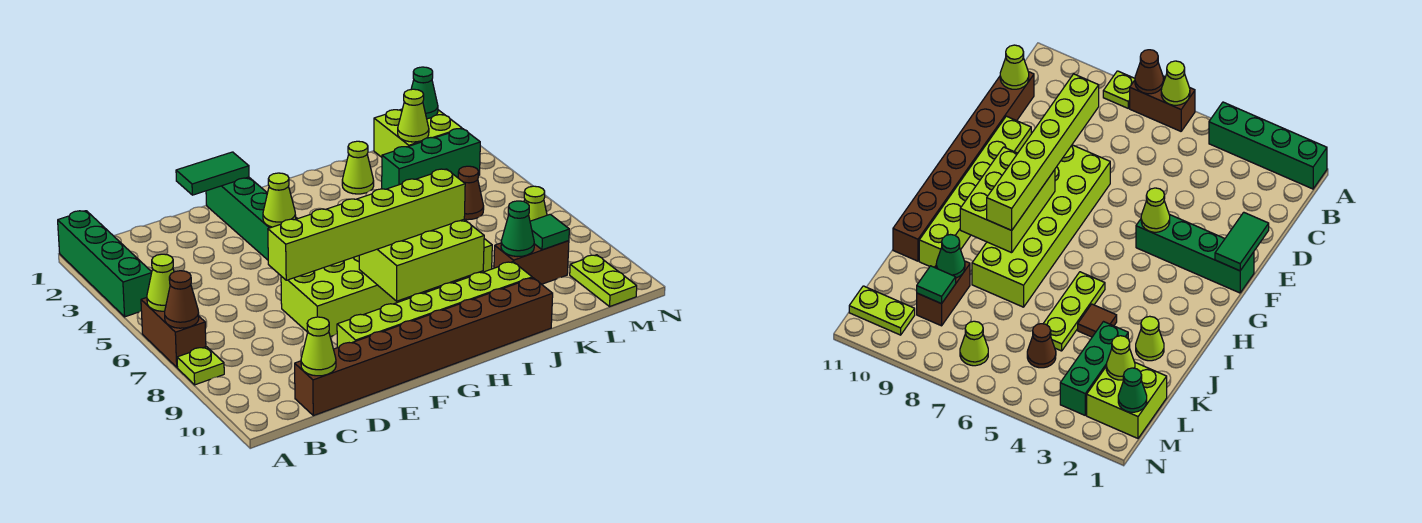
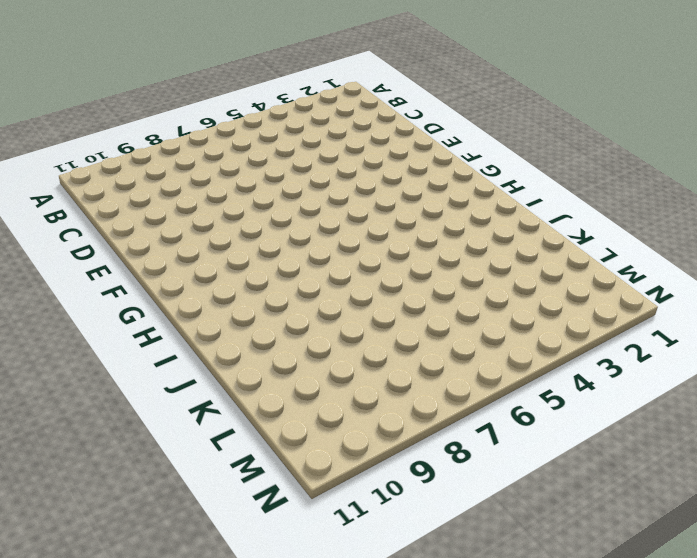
none -> green brick A1:A4 level 1
none -> brown brick A6:A7 level 1
none -> lime plate A8 level 1

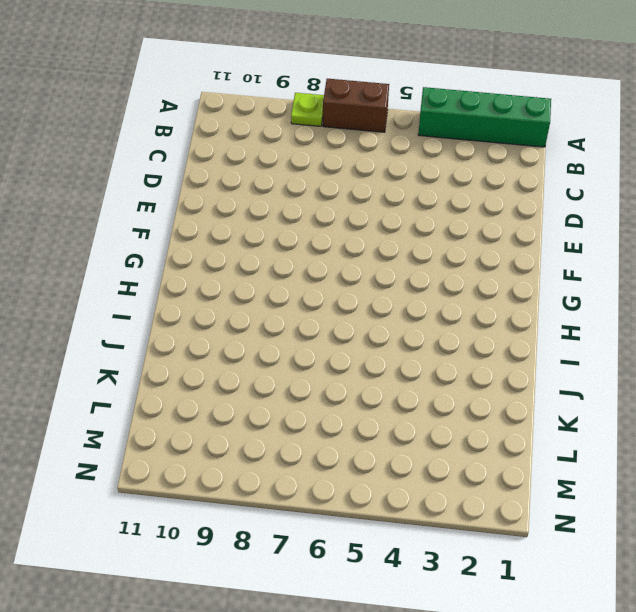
none -> brown brick C11:J11 level 1
none -> lime brick E7:J8 level 1
none -> lime brick E10:J10 level 1

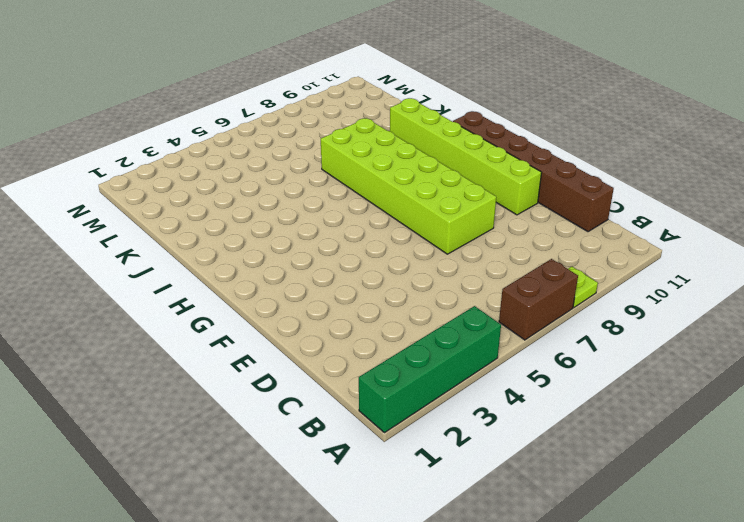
brown brick C11:H11 level 1 -> brown brick C11:J11 level 1
none -> green brick F1:F4 level 1
none -> lime plate I5:K5 level 1
none -> lime cone J2 level 1

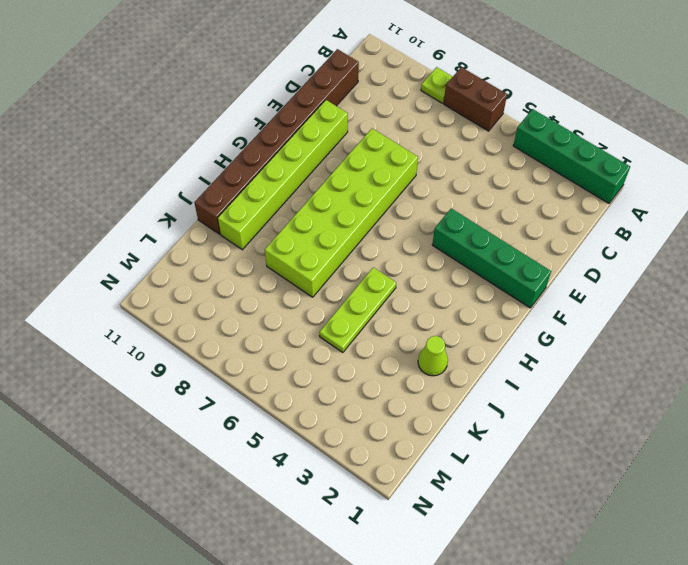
none -> brown tile J4 level 1
none -> green brick K3:M3 level 1
none -> brown brick K9:L9 level 1

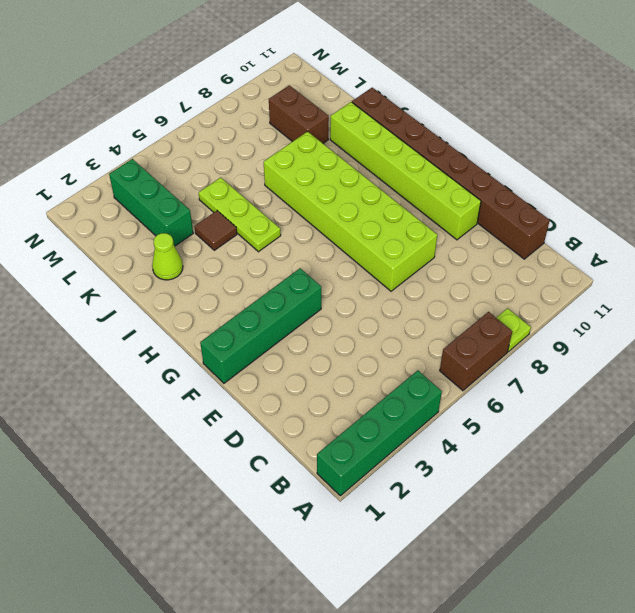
none -> lime brick L1:M2 level 1
none -> brown cone L5 level 1
none -> lime cone M7 level 1

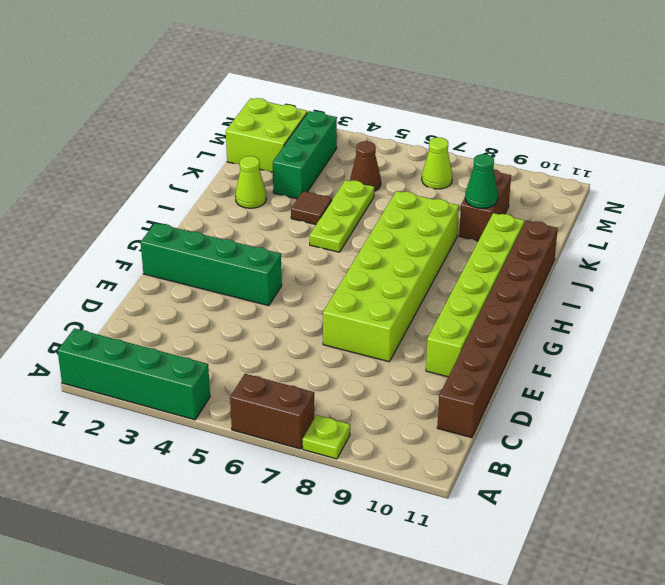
none -> lime plate M10:M11 level 1
none -> lime cone A6 level 2
none -> brown cone A7 level 2

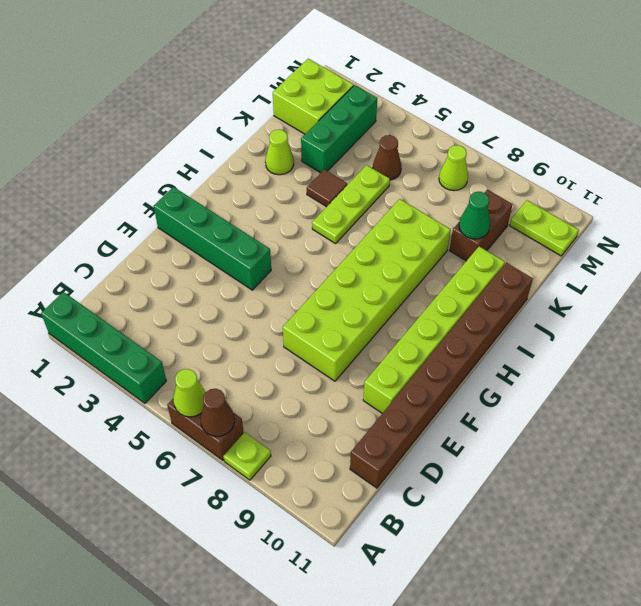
none -> lime cone C11 level 2
none -> green tile E1:F1 level 2
none -> lime cone F4 level 2

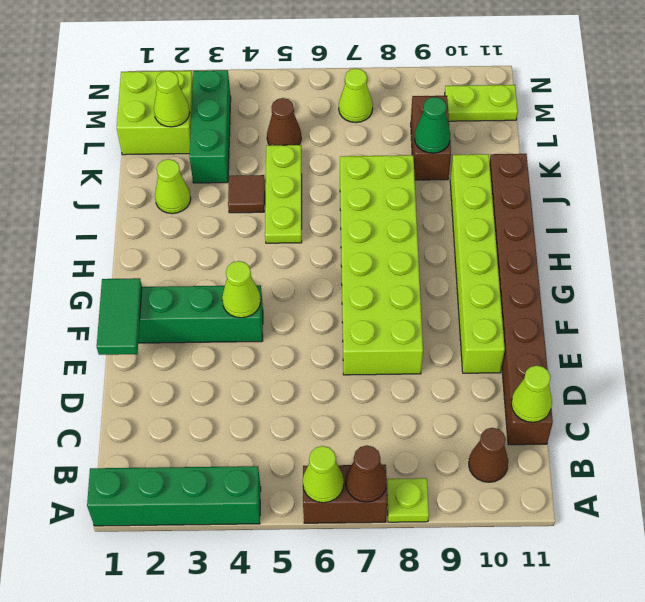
brown cone B10 level 1 -> none
none -> lime brick G8:I9 level 2
none -> green tile L9 level 2
none -> green cone M1 level 2

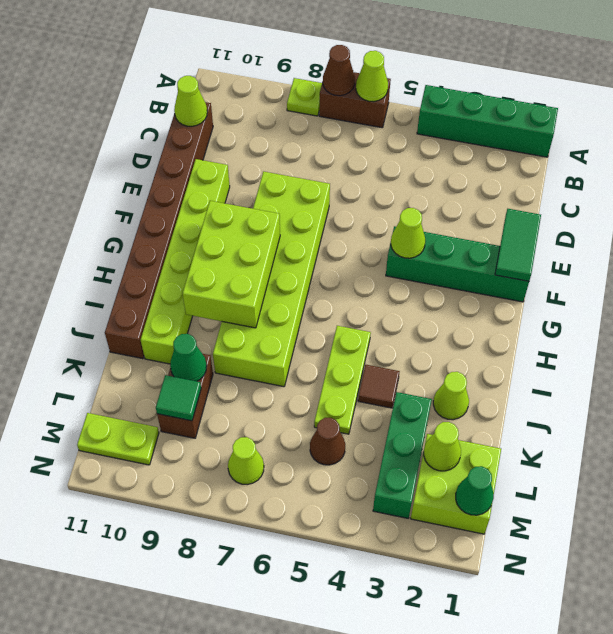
none -> lime brick D8:I8 level 3

